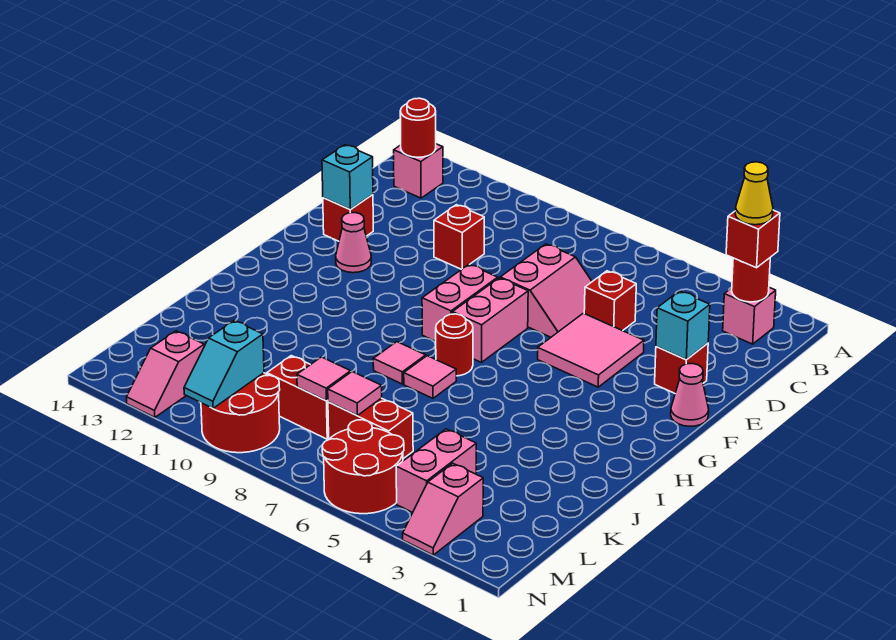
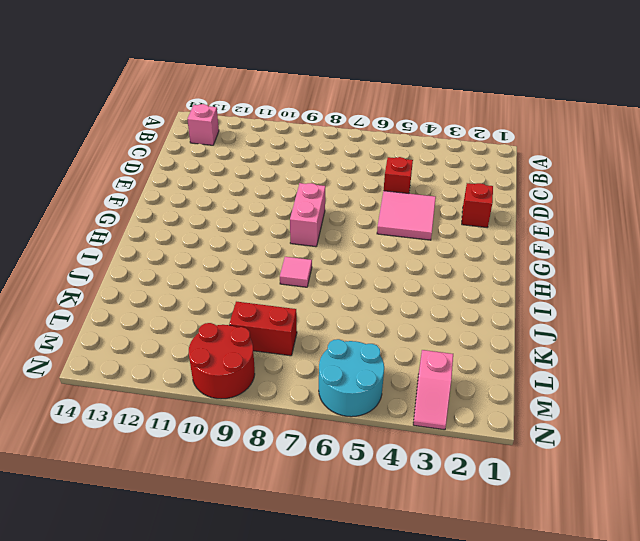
cyan round brick M5:N6 level 1 -> red round brick M5:N6 level 1
none -> pink brick B2 level 1
none -> pink slope D6:E7 level 1 top 7
none -> red brick D10 level 1
none -> red brick E13 level 1

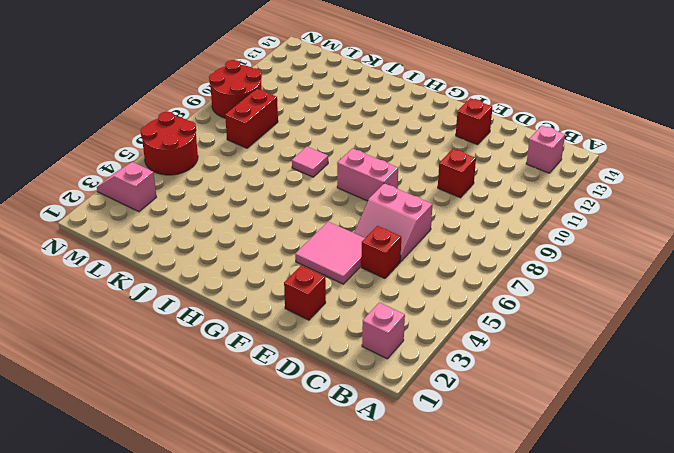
none -> pink cone F1 level 1
none -> pink brick F7:G7 level 1
none -> pink cone F12 level 1
none -> red round brick H7 level 1

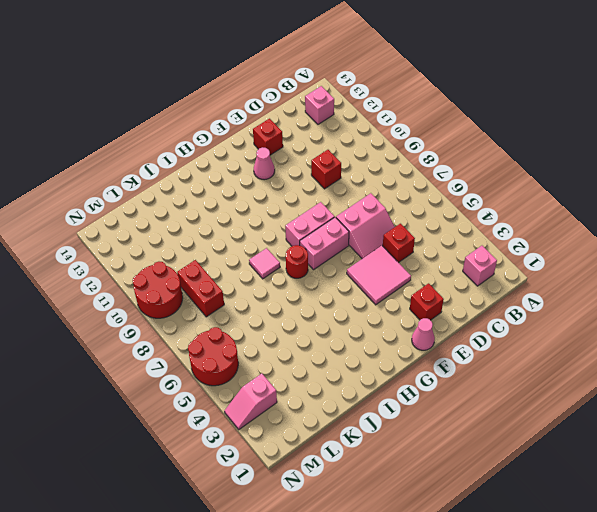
none -> pink tile I7 level 1
none -> pink brick L4:M4 level 1
none -> red brick L6:L7 level 1
none -> pink slope M12:N12 level 1 top M

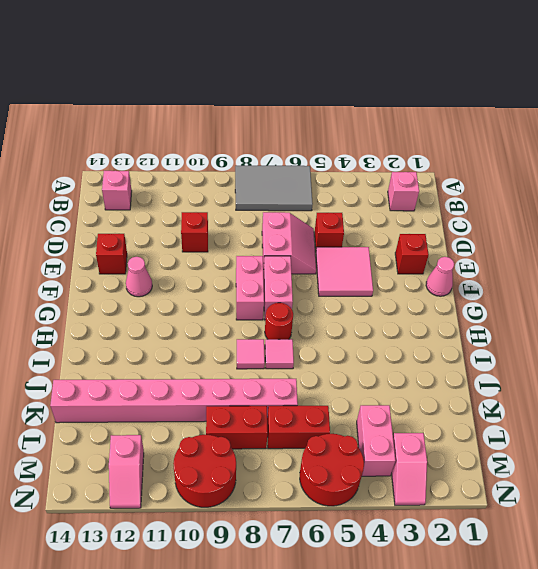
grey tile A6:B8 level 1 -> none
pink brick K7:K14 level 1 -> none
none -> red round brick B2 level 2
none -> red round brick B13 level 2
none -> cyan brick E2 level 2
none -> cyan brick E13 level 2

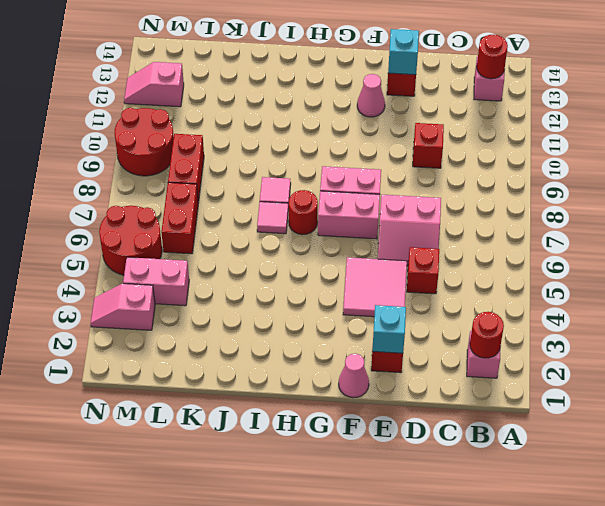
none -> pink tile L7 level 2
none -> pink tile L8 level 2
none -> cyan slope M10:N10 level 2 top M
none -> red brick B2 level 3

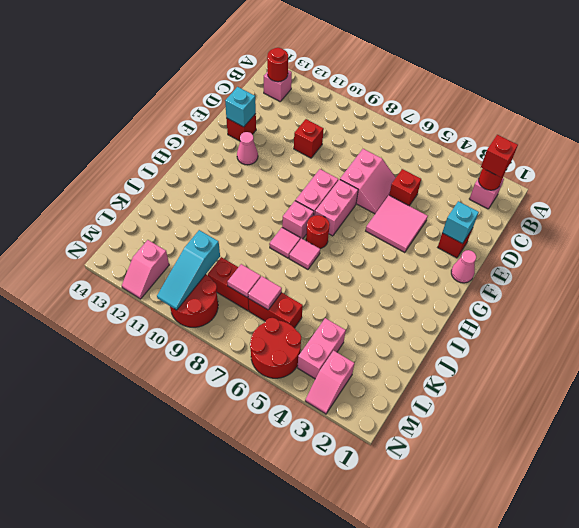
pink brick H8 level 1 -> none
cyan slope L10:N10 level 2 top L -> cyan slope M10:N10 level 2 top M
none -> yellow cone B2 level 4

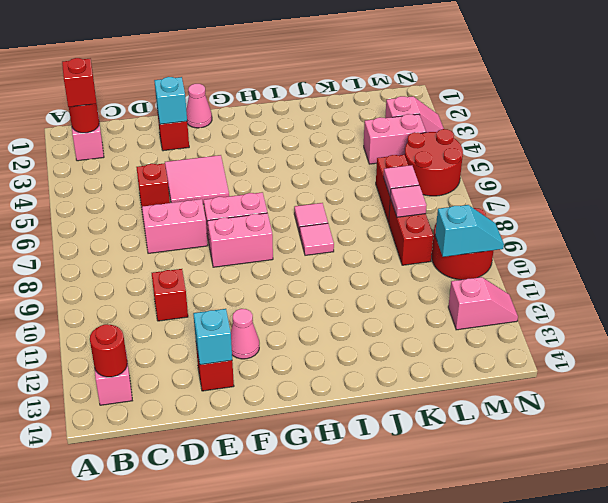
none -> red round brick H7 level 1
none -> yellow cone B2 level 4

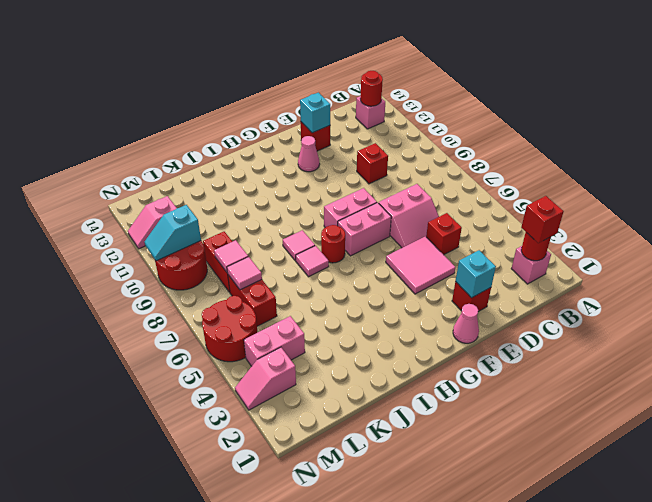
none -> yellow cone B2 level 4

